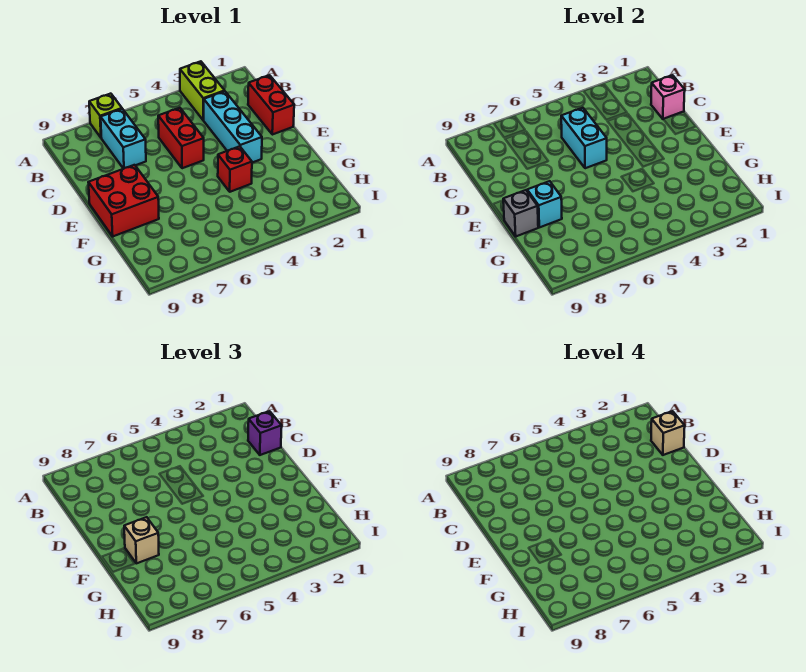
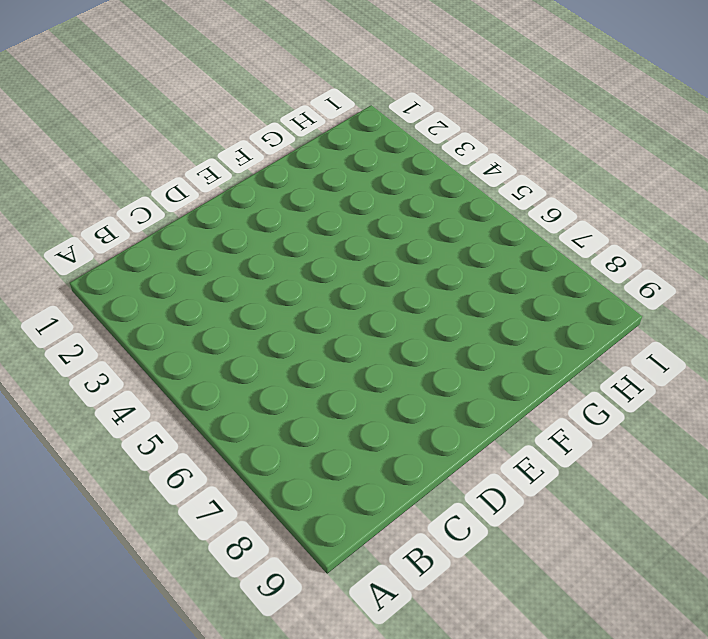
none -> lime brick A3:B3 level 1
none -> lime brick A7 level 1
none -> cyan brick B7:C7 level 1

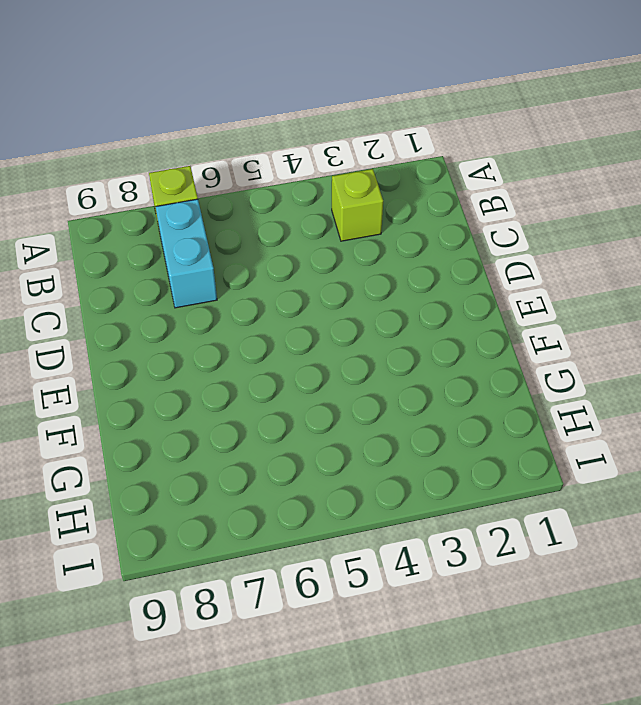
lime brick B3 level 1 -> lime brick A3:B3 level 1
none -> red brick C1:D1 level 1
none -> cyan brick C3:E3 level 1
none -> red brick C5:D5 level 1

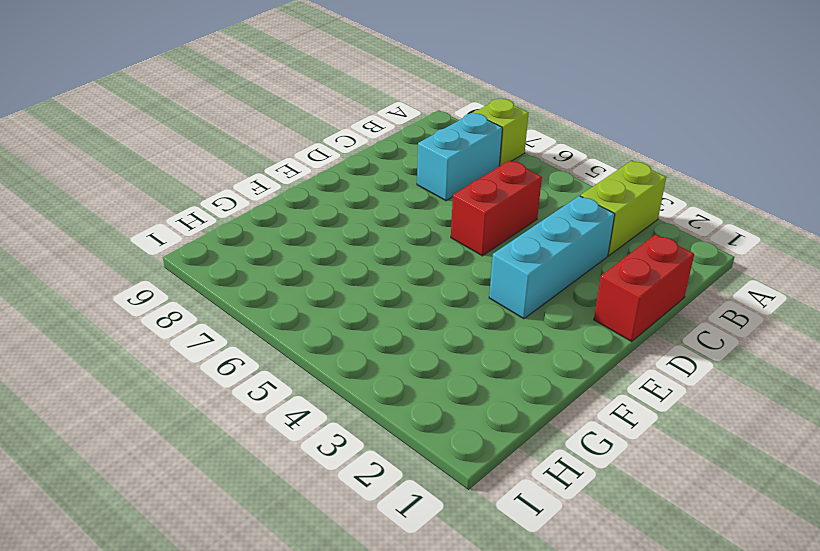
none -> red brick E8:F9 level 1
none -> red brick F4 level 1
none -> pink brick C1 level 2

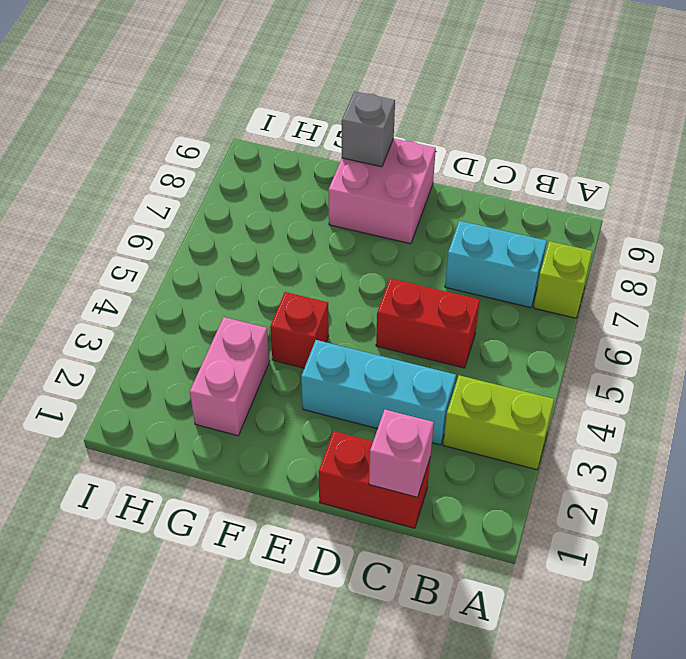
pink brick E8:F9 level 1 -> red brick E8:F9 level 1
pink brick G2:G3 level 1 -> none
none -> cyan brick C5:D5 level 2
none -> cyan brick F8 level 2
none -> purple brick C1 level 3

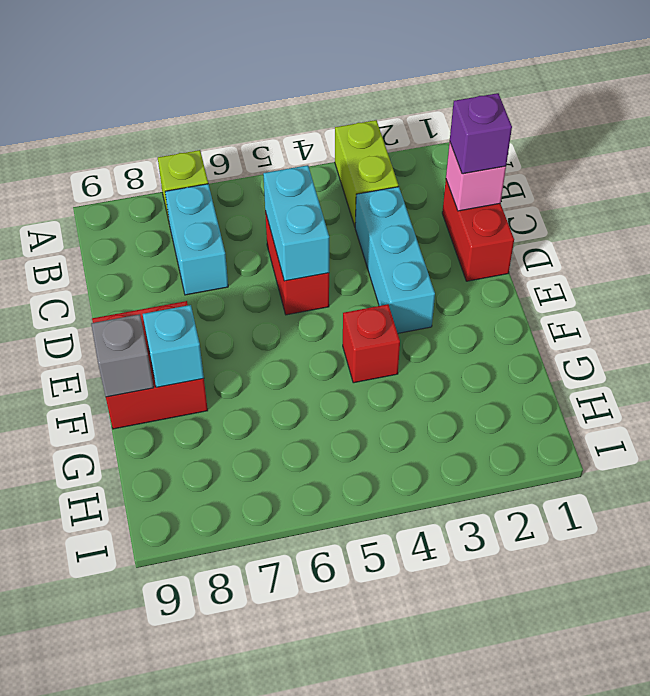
none -> tan brick F8 level 3
none -> tan brick C1 level 4

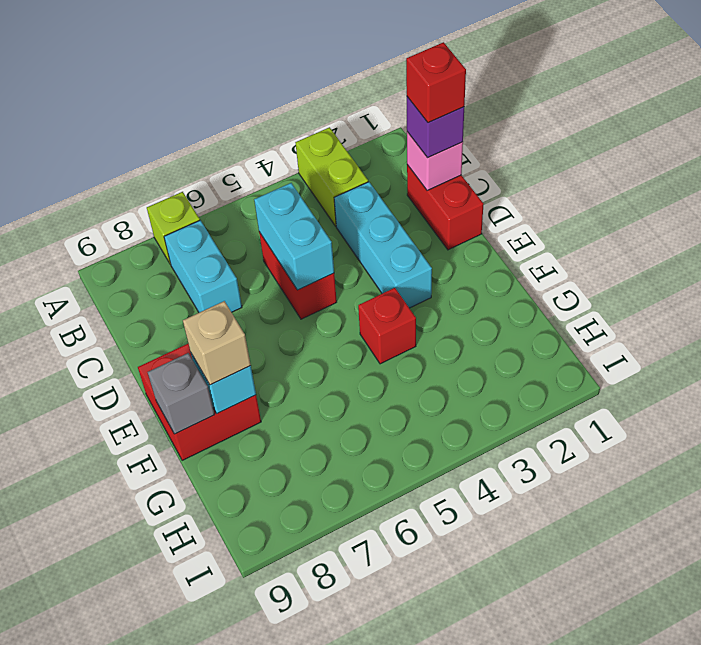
red brick C1 level 4 -> tan brick C1 level 4

